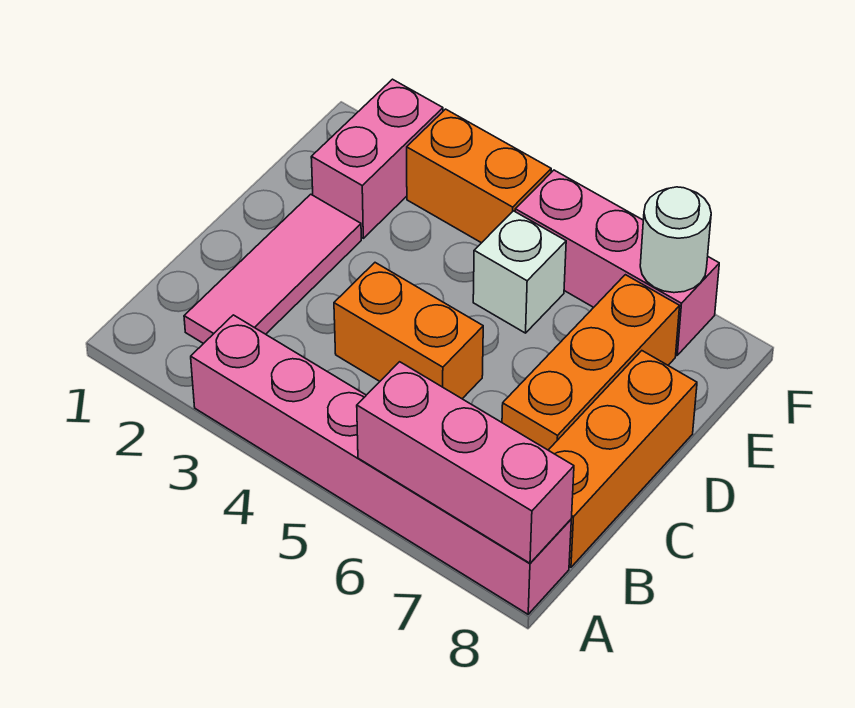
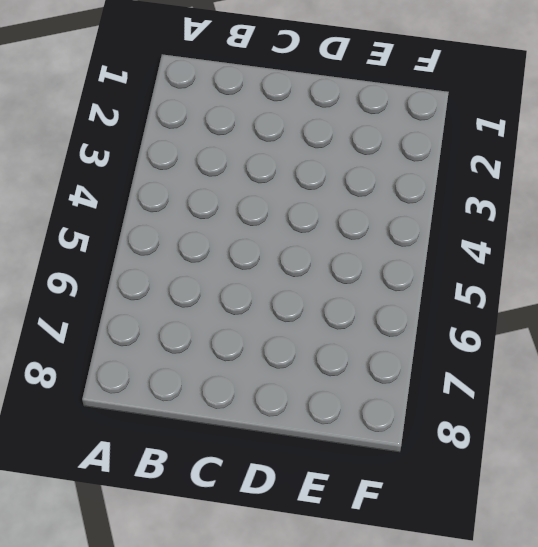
none -> pink brick A3:A8 level 1
none -> pink tile B2:D2 level 1

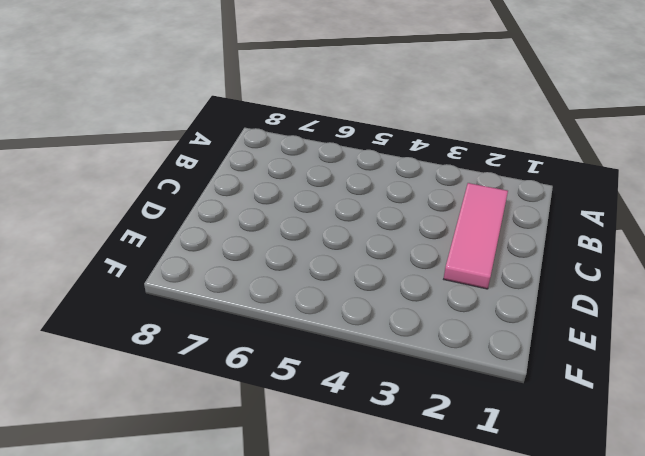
none -> pink brick A3:A8 level 1
none -> orange brick B8:D8 level 1

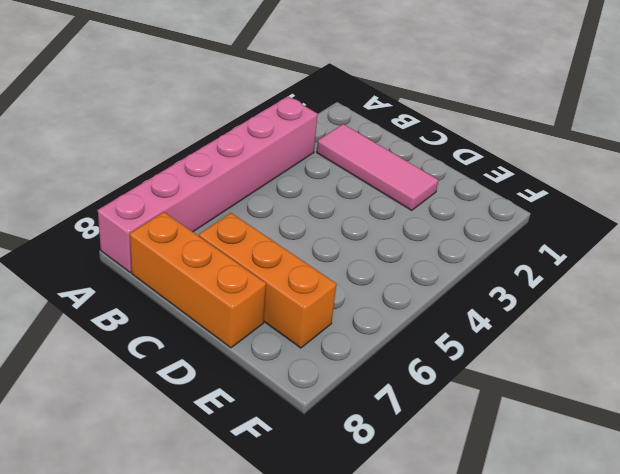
none -> orange brick C4:C5 level 1
none -> pink brick E2:F2 level 1

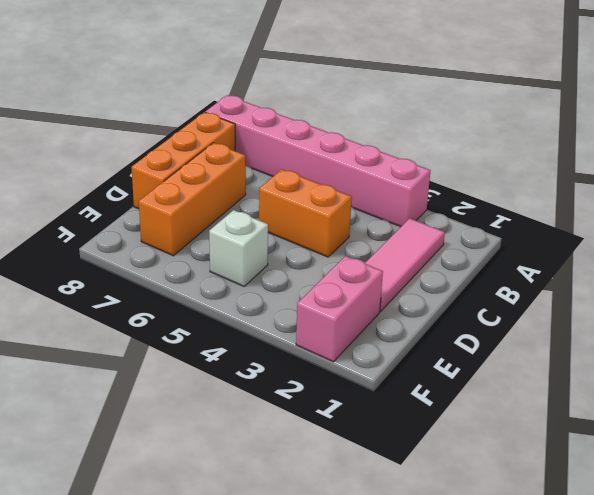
none -> orange brick F3:F4 level 1
none -> pink brick F5:F7 level 1

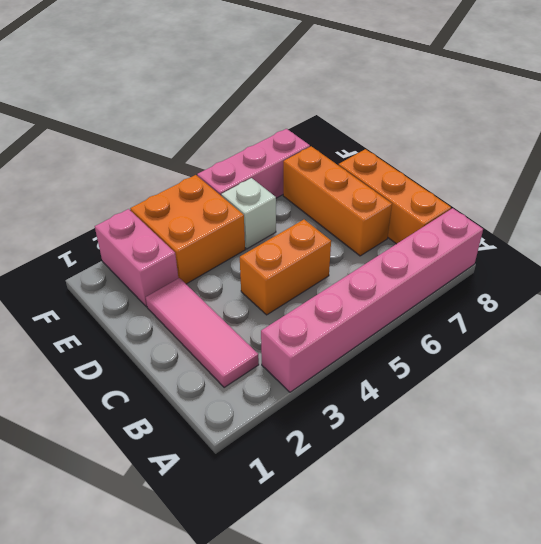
orange brick E3:F4 level 1 -> orange brick F3:F4 level 1
none -> pink brick A6:A8 level 2
none -> white round brick F7 level 2

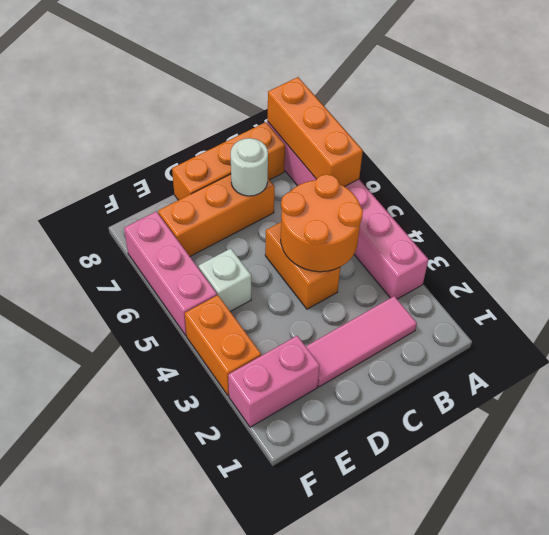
orange brick A6:A8 level 2 -> pink brick A6:A8 level 2
orange round brick B4:C5 level 2 -> none
white round brick C7 level 2 -> white round brick F7 level 2

